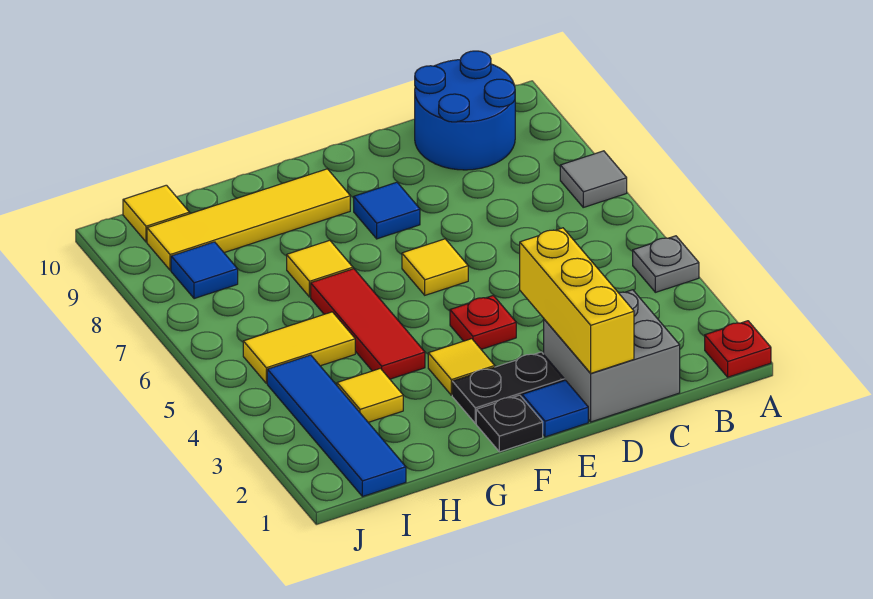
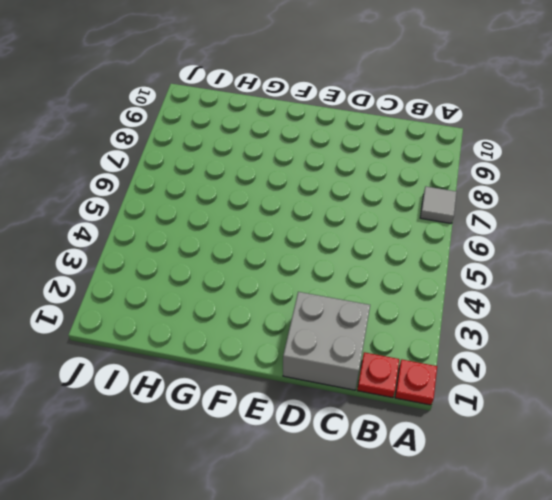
red plate B1 level 1 -> red plate E4 level 1
none -> grey plate A4 level 1
none -> blue round brick B9:C10 level 1
none -> blue tile E1 level 1

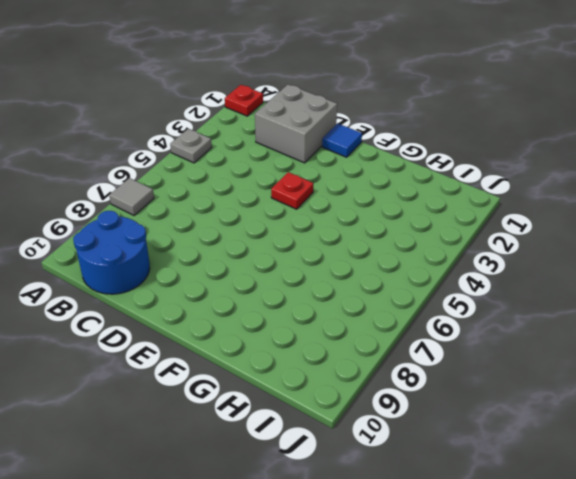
none -> black plate E2:F2 level 1
none -> yellow tile E6 level 1
none -> blue tile E8 level 1

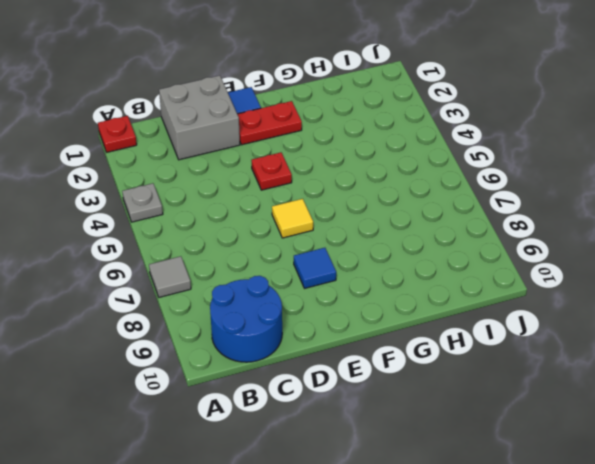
red plate E2:F2 level 1 -> black plate E2:F2 level 1
none -> black plate F1 level 1
none -> yellow tile F3 level 1
none -> yellow tile F9:I9 level 1

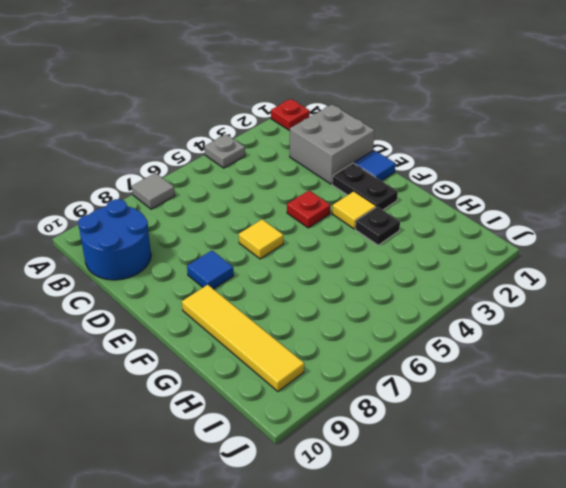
black plate G3 level 1 -> black plate F1 level 1
none -> red tile G4:G6 level 1
none -> yellow tile G7 level 1
none -> yellow tile H3 level 1

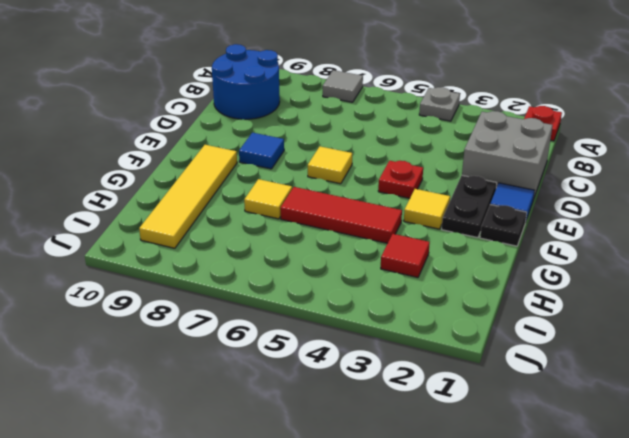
red tile H3 level 1 -> yellow tile H3 level 1
none -> yellow tile H5:I5 level 1
none -> blue tile I1:I4 level 1
none -> blue tile I8 level 1

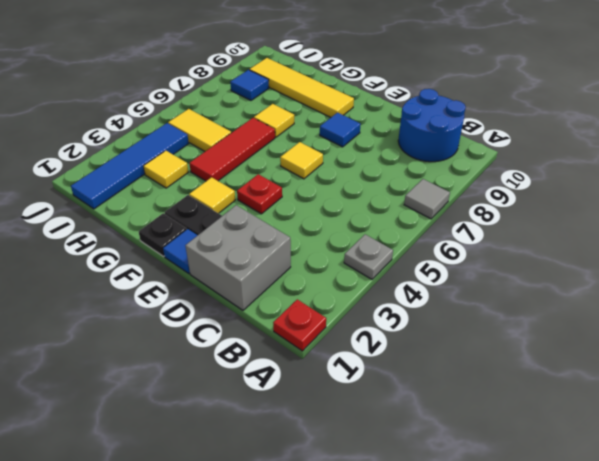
none -> yellow tile I10 level 1
none -> yellow brick D1:D3 level 2

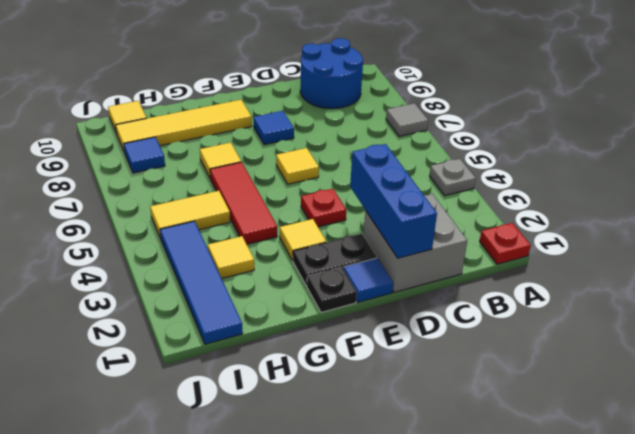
blue brick D1:D3 level 2 -> yellow brick D1:D3 level 2

